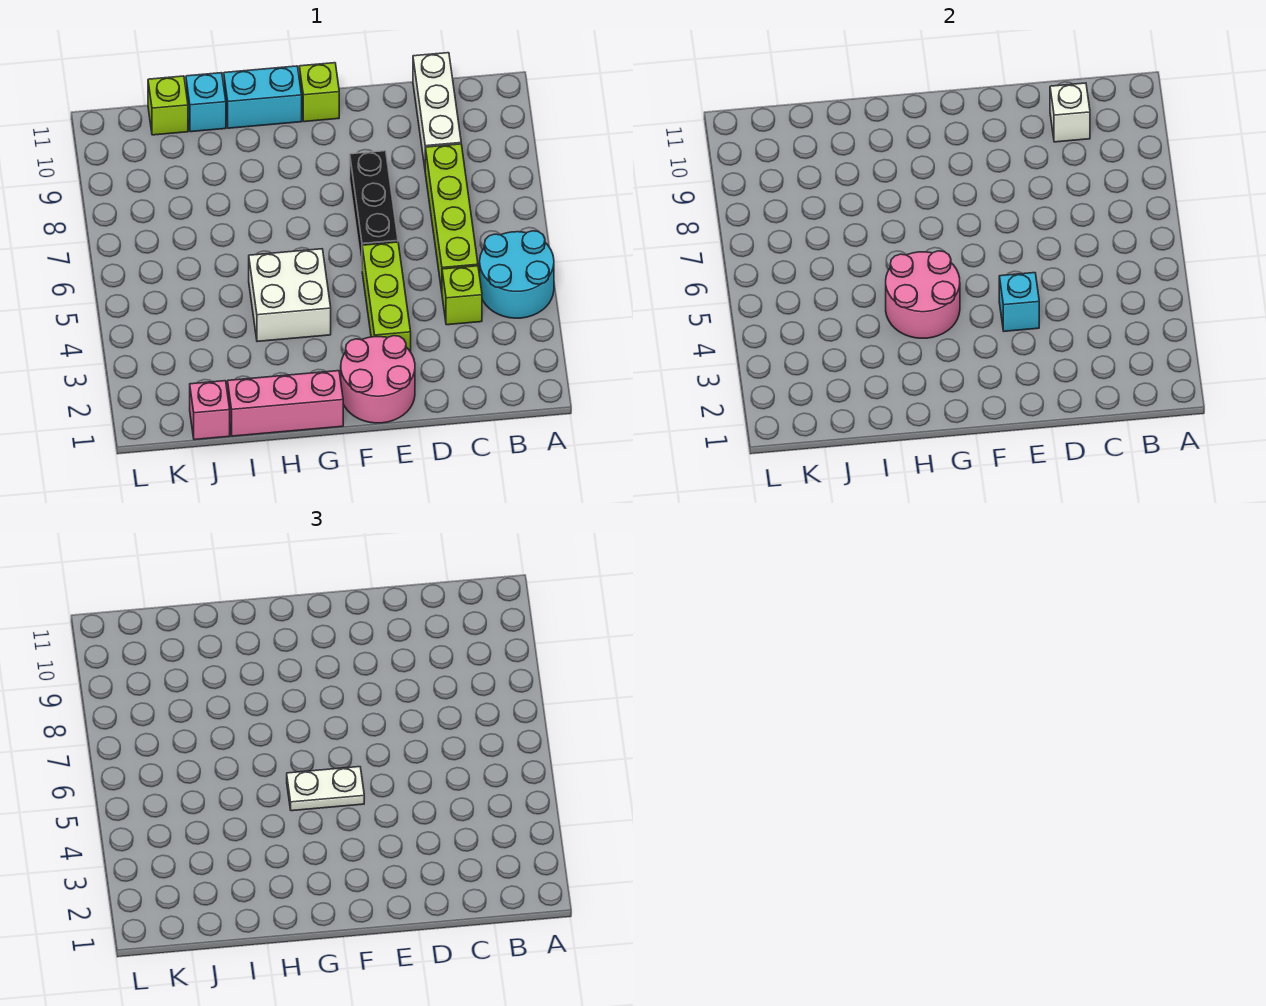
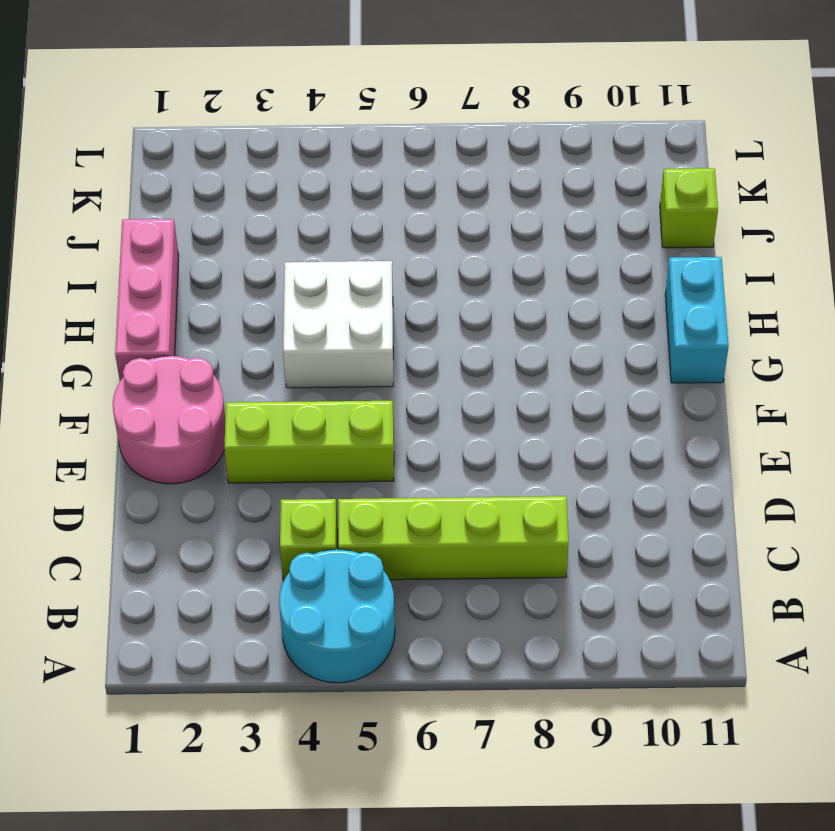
none -> white brick C9:C11 level 1
none -> black brick E6:E8 level 1
none -> lime brick F11 level 1

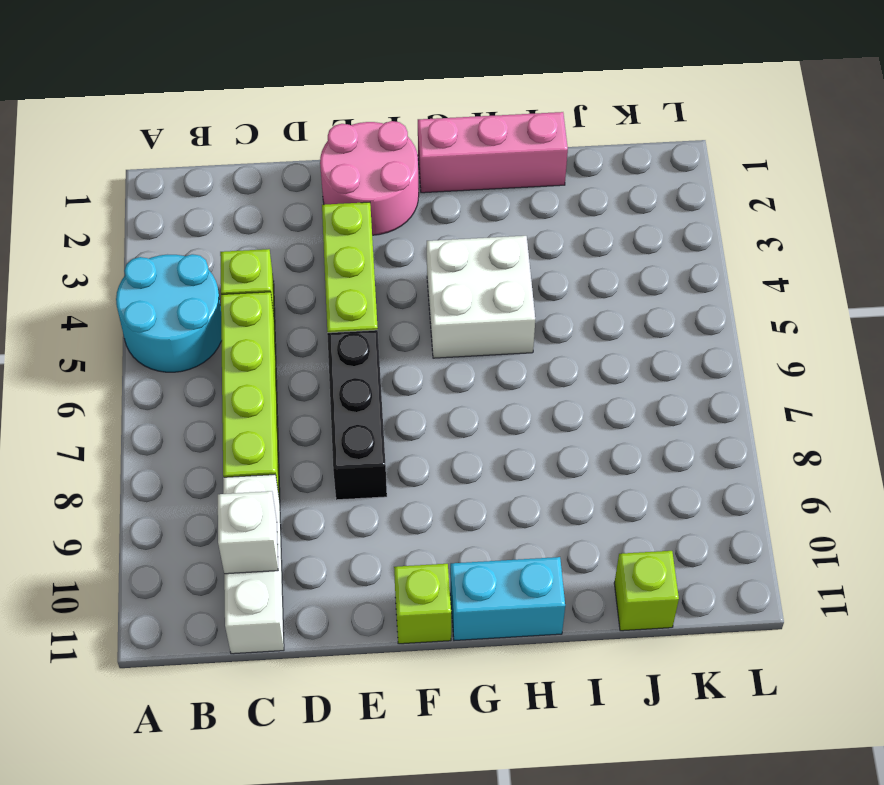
none -> cyan brick I11 level 1
none -> pink brick J1 level 1
none -> cyan brick E4 level 2

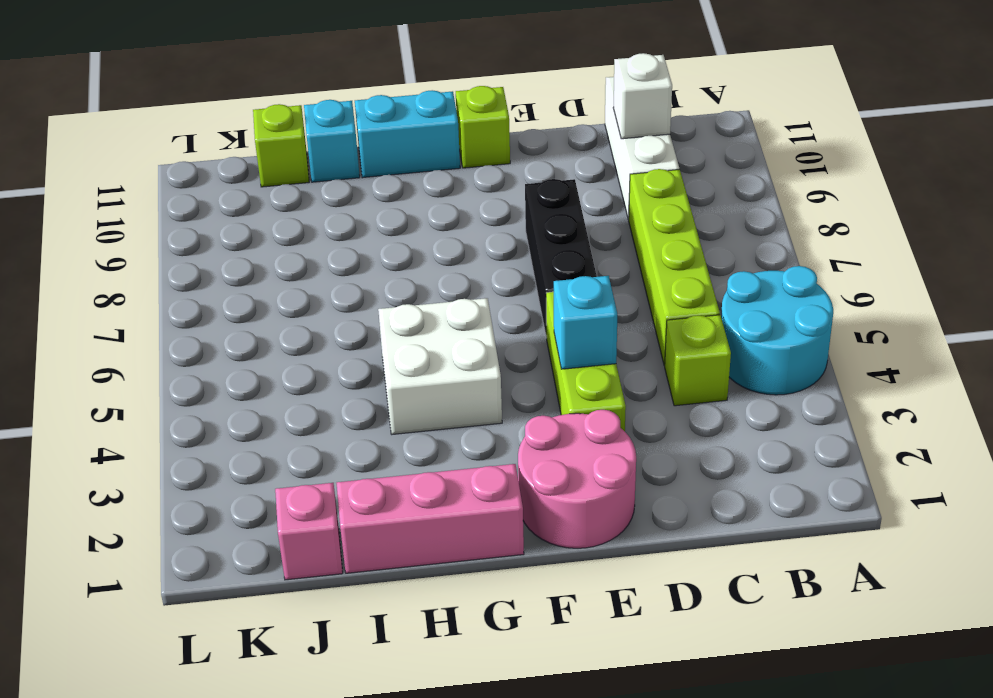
none -> pink round brick G4:H5 level 2
none -> white plate F5:G5 level 3

